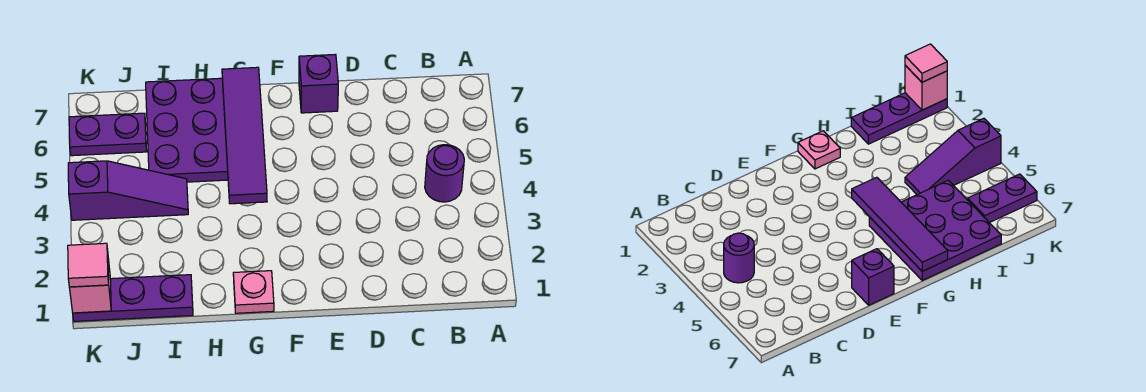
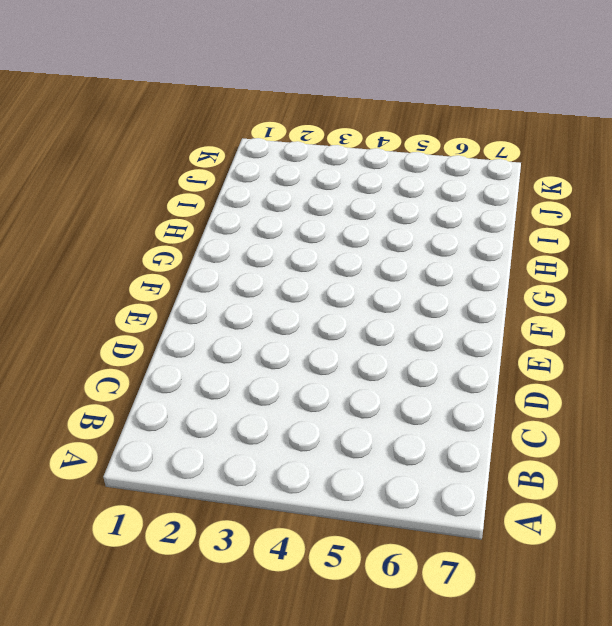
none -> purple round brick B4 level 1
none -> purple brick E7 level 1

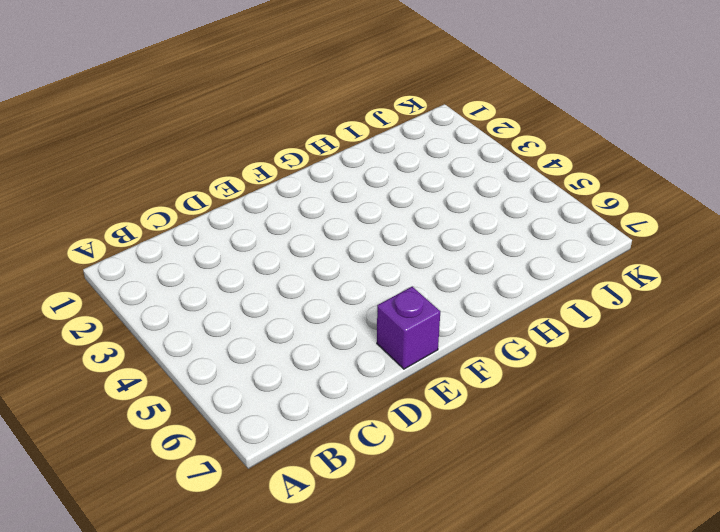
none -> purple round brick B4 level 1
none -> pink plate G1 level 1

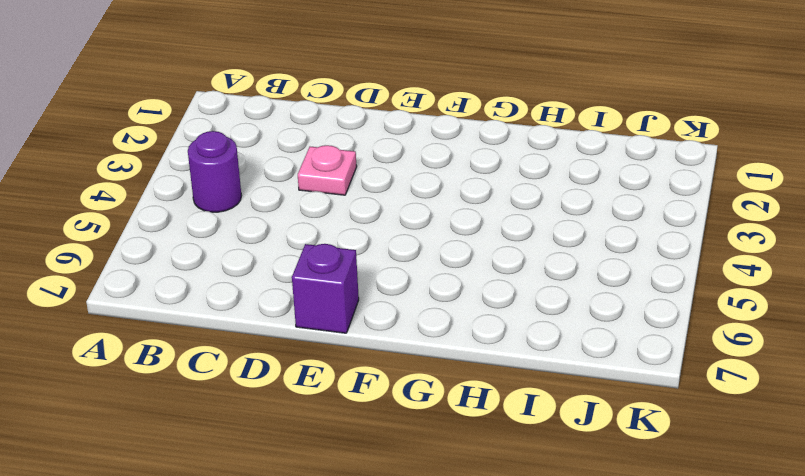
pink plate D3 level 1 -> pink plate G1 level 1
none -> purple plate G5:I7 level 1
none -> purple plate I1:K1 level 1

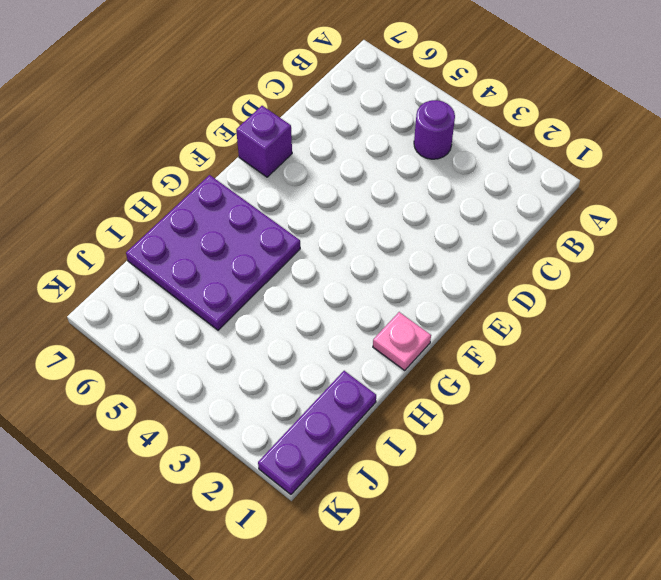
none -> purple slope I4:K4 level 1 top K
none -> purple plate J6:K6 level 1

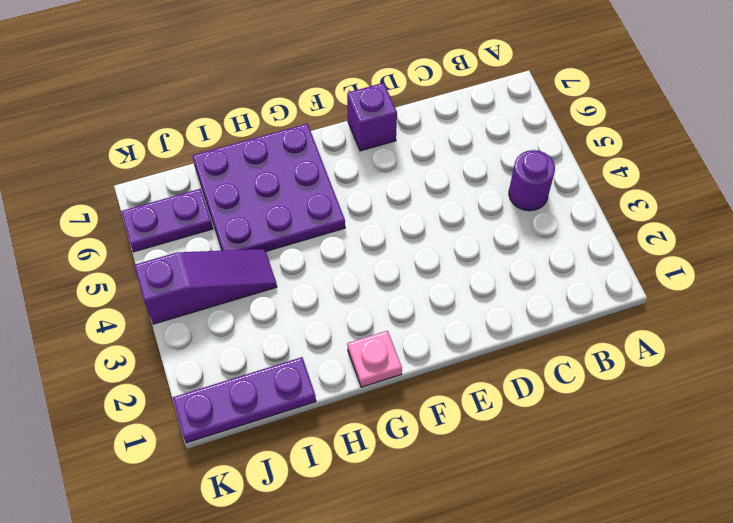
none -> purple tile G4:G7 level 2
none -> pink brick K1 level 2

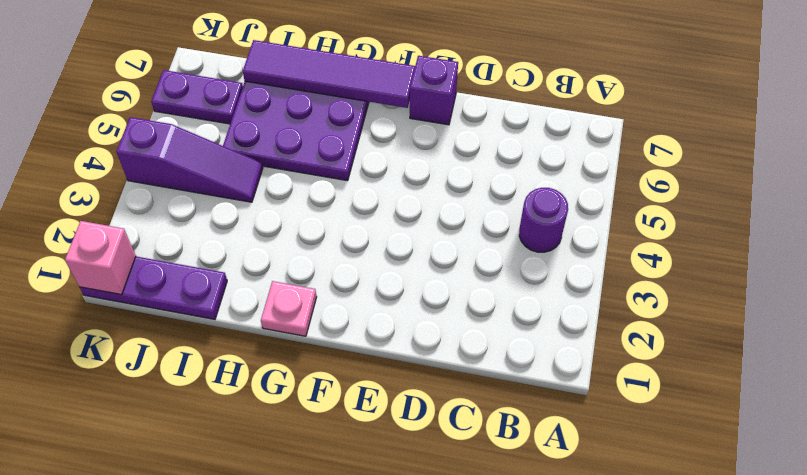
purple tile F7:I7 level 2 -> purple tile G4:G7 level 2
none -> pink tile K1 level 3

